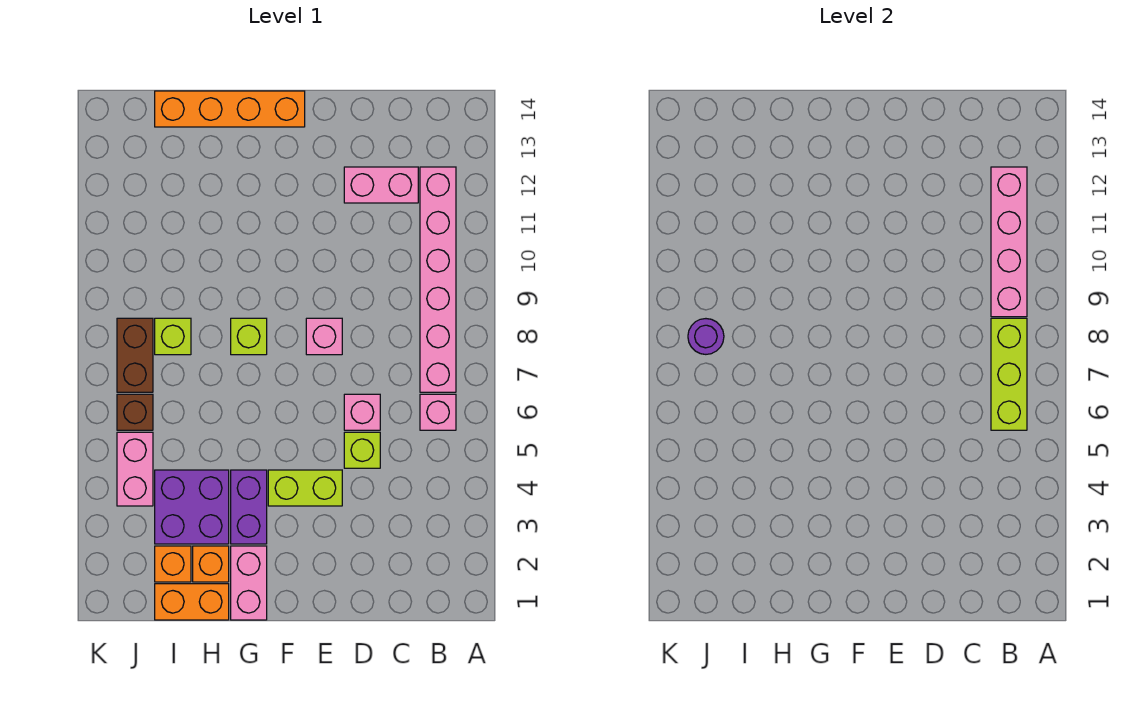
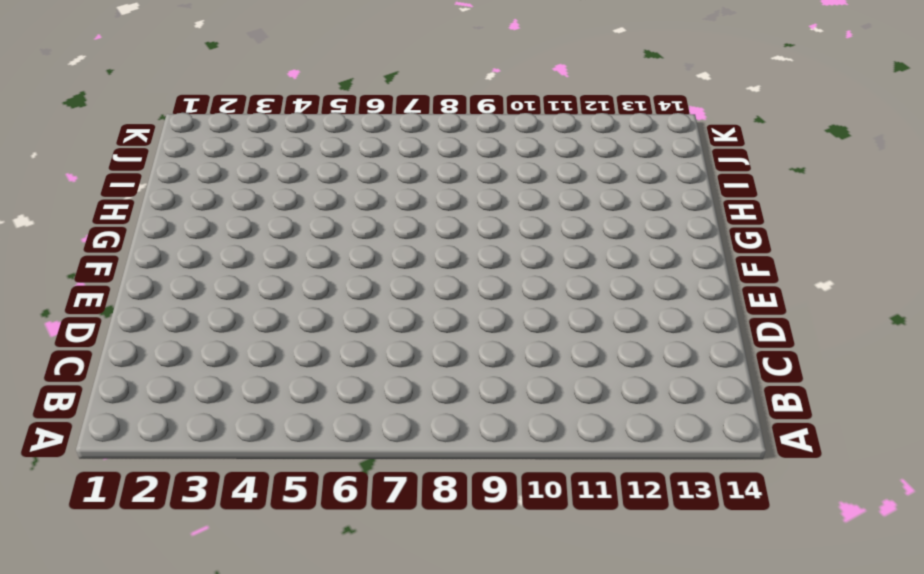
none -> pink brick B6 level 1
none -> pink brick B7:B12 level 1
none -> pink brick C12:D12 level 1

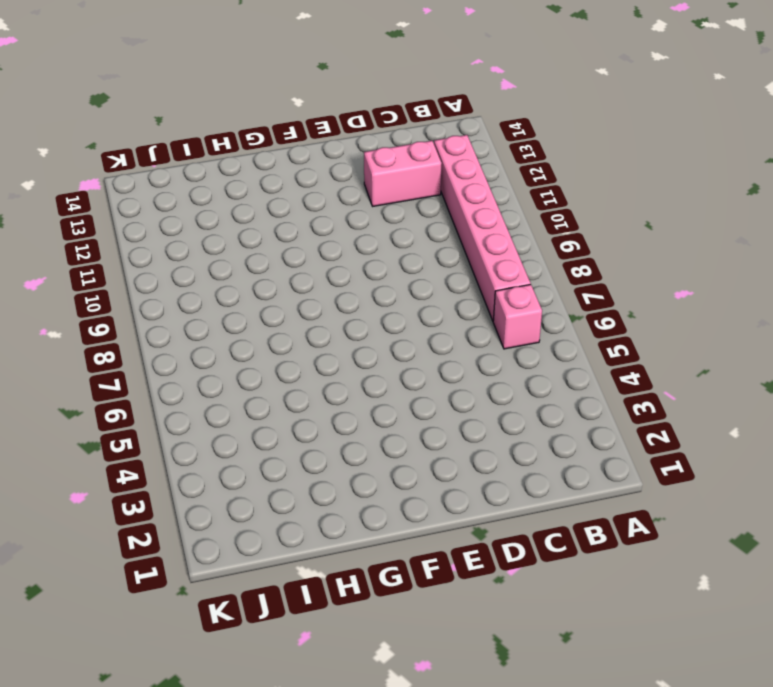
none -> lime brick D5 level 1
none -> pink brick D6 level 1
none -> lime brick E4:F4 level 1

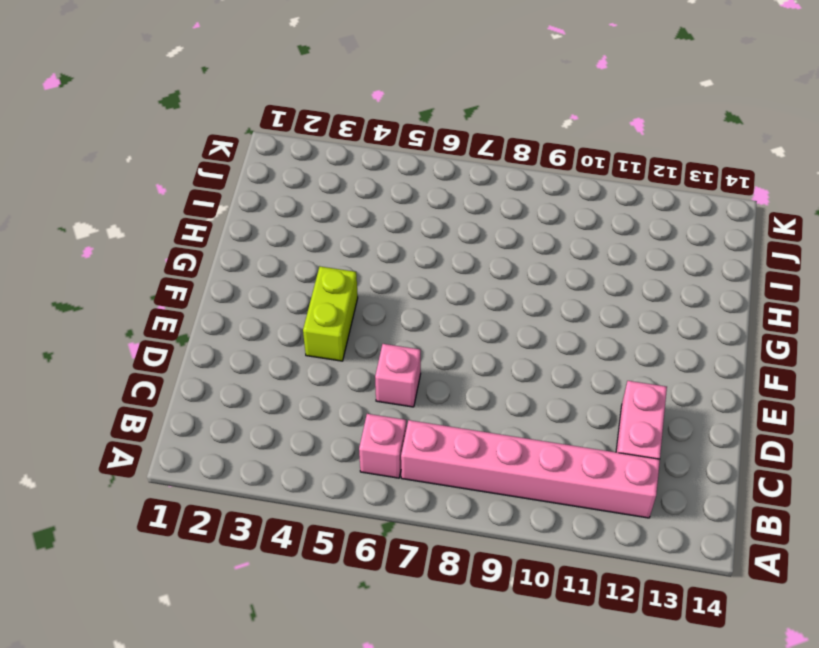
none -> lime brick D5 level 1
none -> pink brick E8 level 1
none -> orange brick F14:I14 level 1

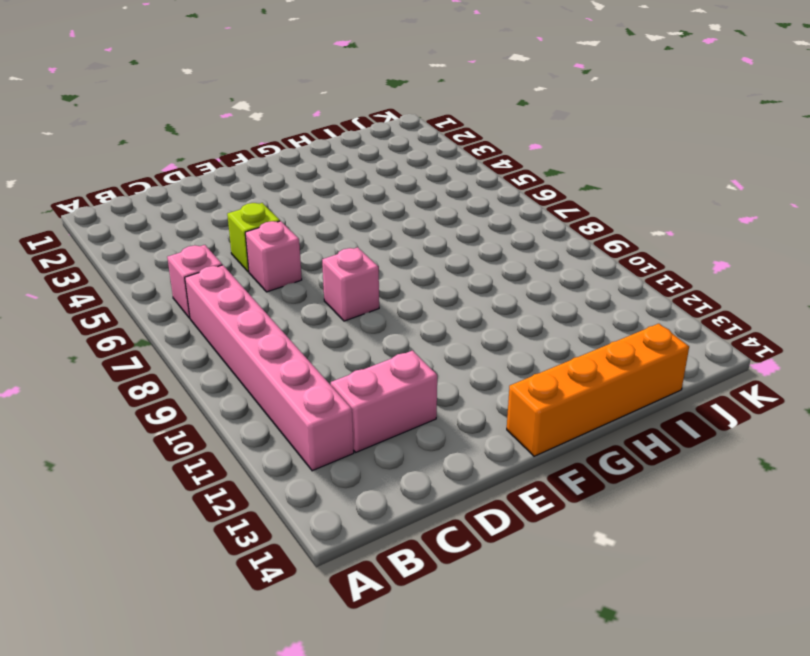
none -> lime brick E4:F4 level 1
none -> pink brick G1:G2 level 1
none -> purple brick G3:G4 level 1

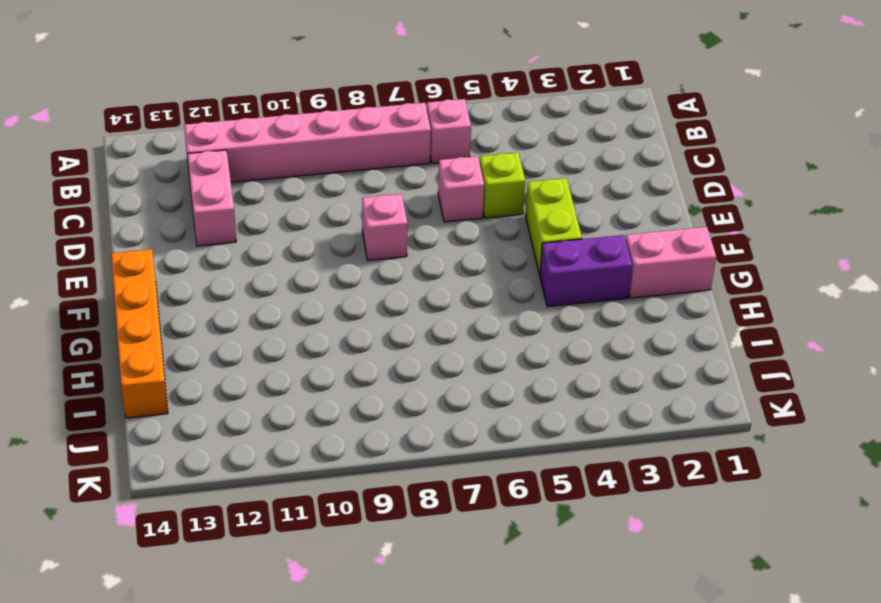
none -> lime brick G8 level 1
none -> orange brick H1:I1 level 1
none -> orange brick H2 level 1

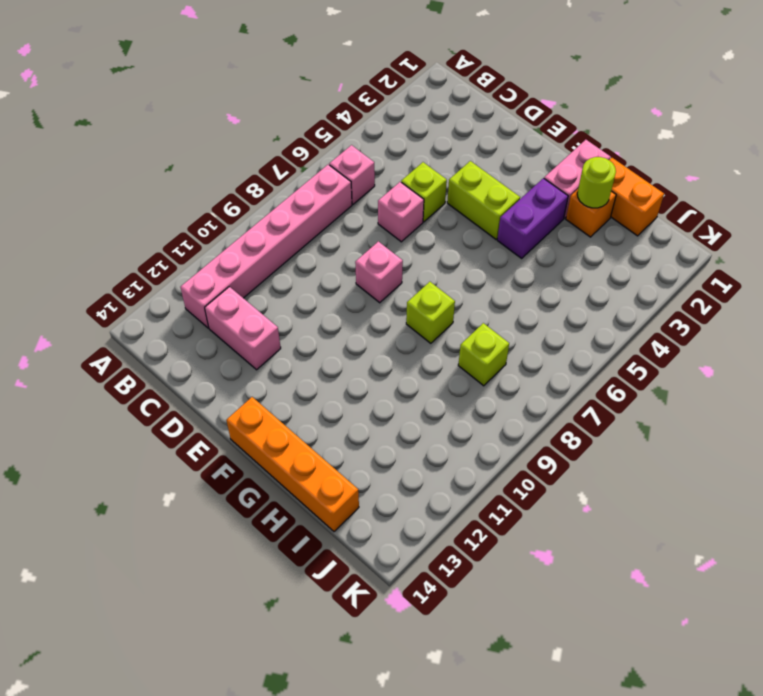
lime round brick H2 level 2 -> none
none -> purple brick H3:I4 level 1
none -> orange brick I2 level 1
none -> pink brick J4:J5 level 1

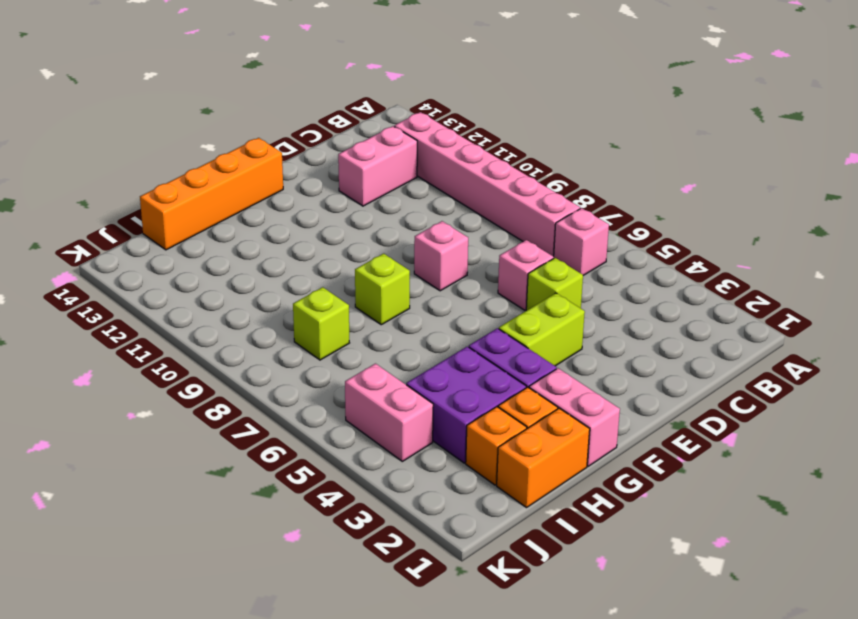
none -> brown brick J6 level 1
none -> brown brick J7:J8 level 1
none -> lime brick B6:B8 level 2

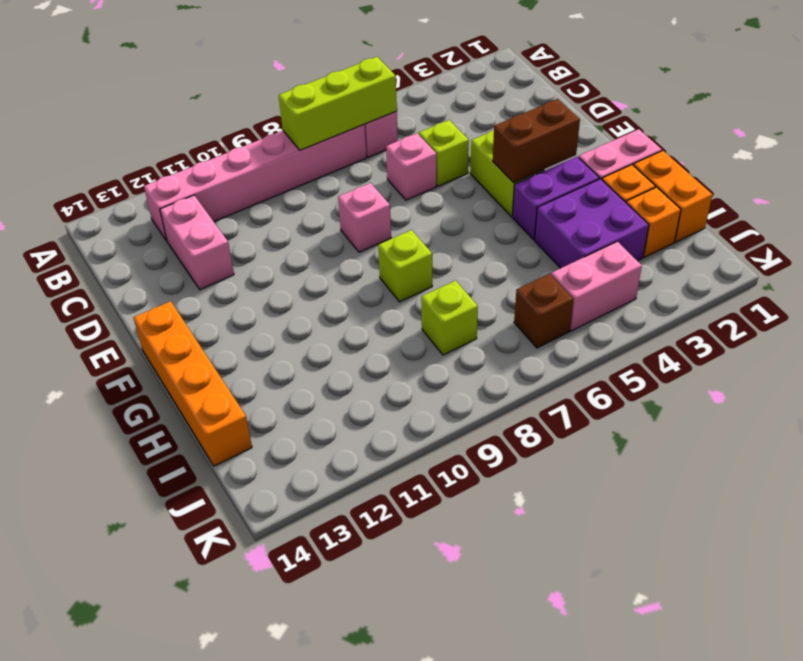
brown brick F3:F4 level 2 -> brown brick J7:J8 level 1
none -> pink brick B9:B12 level 2
none -> purple round brick J8 level 2

